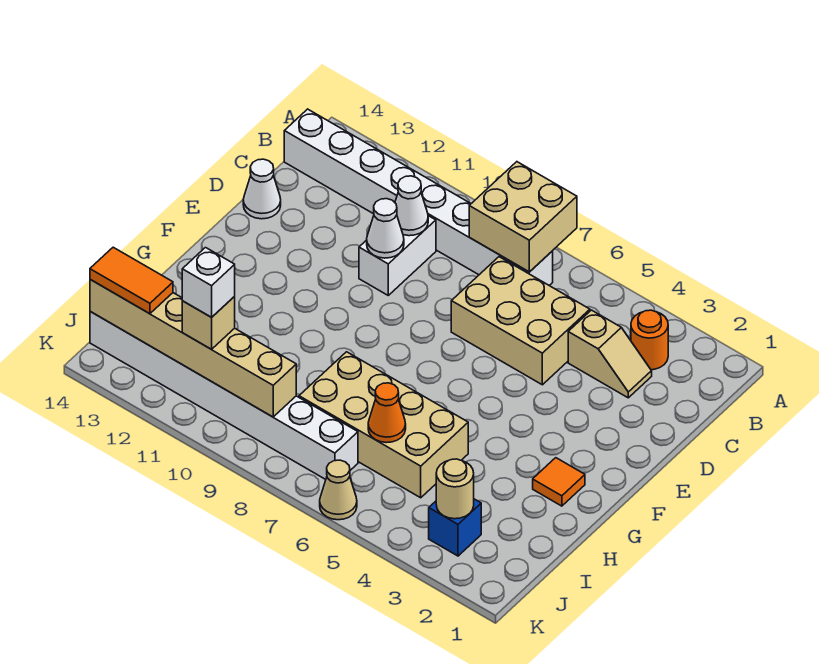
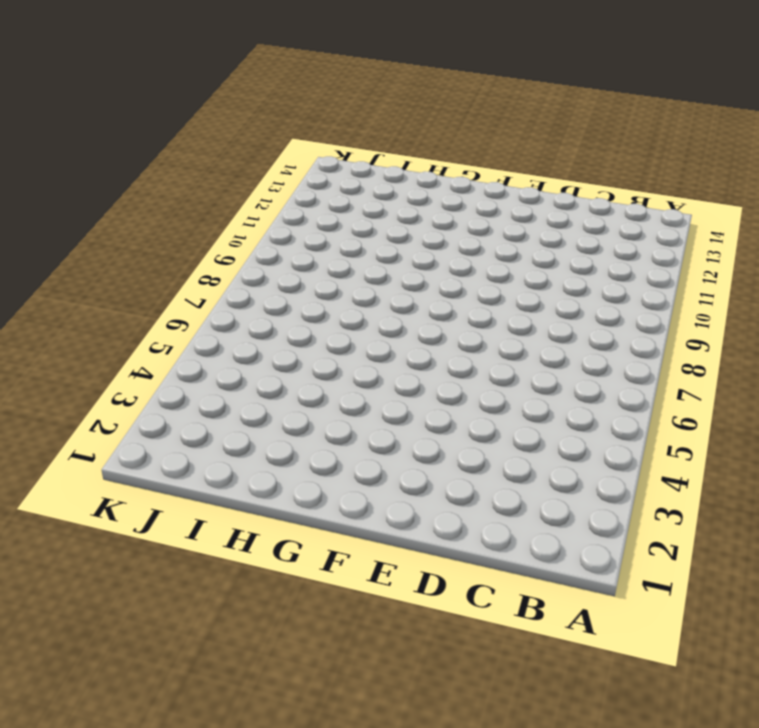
none -> orange round brick B3 level 1
none -> white brick B7:B14 level 1
none -> tan slope C3:C4 level 1 top 4

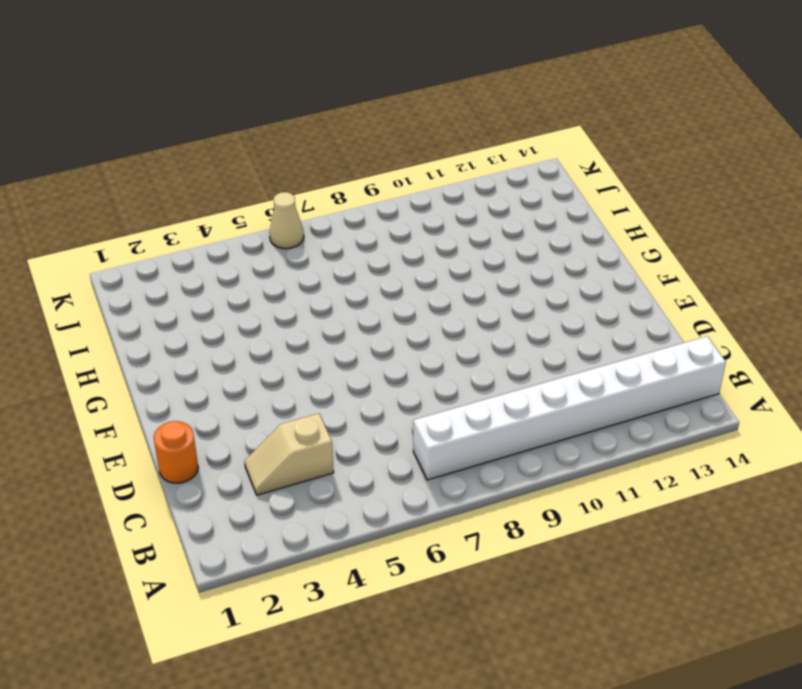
orange round brick D1 level 1 -> orange round brick B3 level 1
none -> tan brick C5:D7 level 1
none -> white brick C10:D10 level 1
none -> white cone D14 level 1

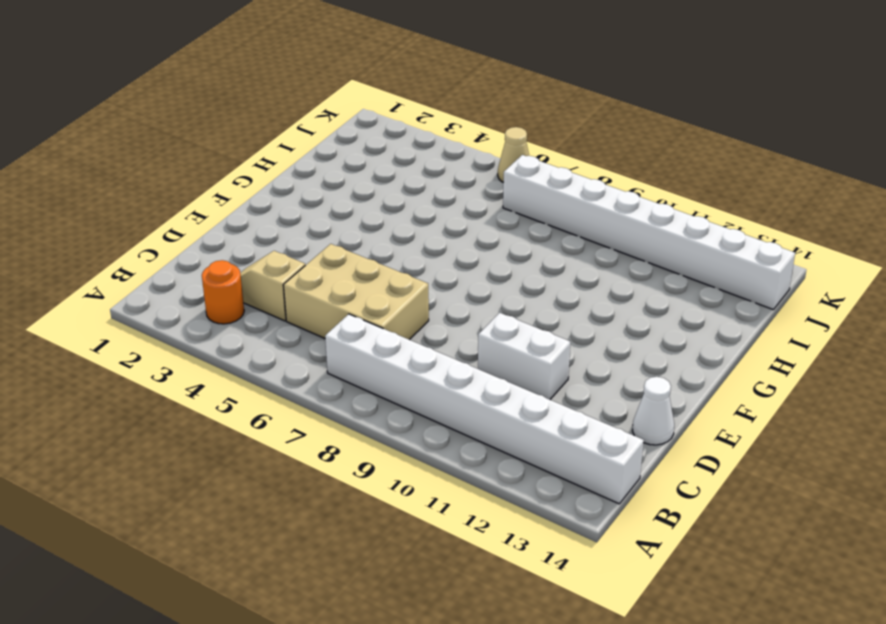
white brick D10:D11 level 1 -> white brick C10:D10 level 1
none -> orange tile G2 level 1
none -> tan brick H5:I8 level 1
none -> blue brick J3 level 1

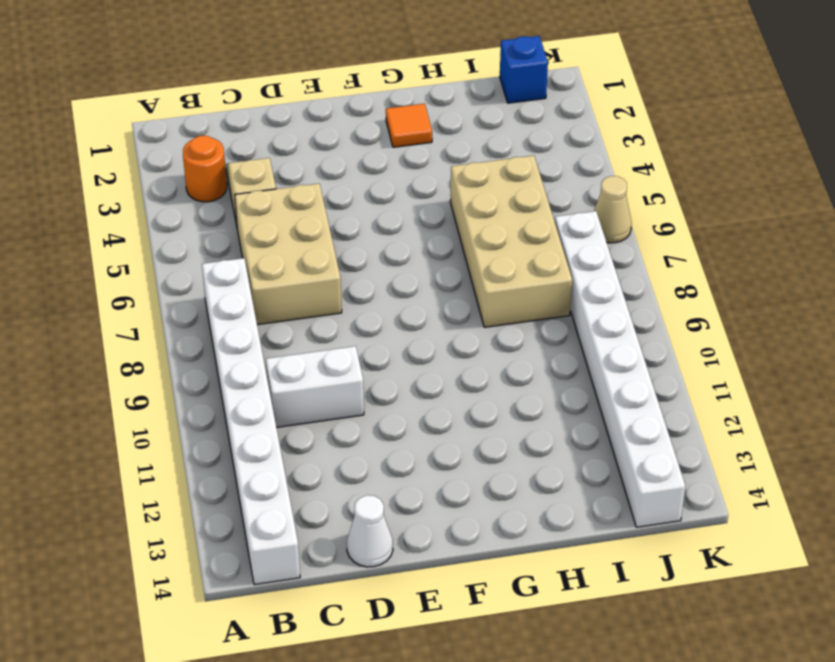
blue brick J1 level 1 -> blue brick J3 level 1
none -> tan brick A7:B8 level 2
none -> white cone C10 level 2
none -> white cone D10 level 2

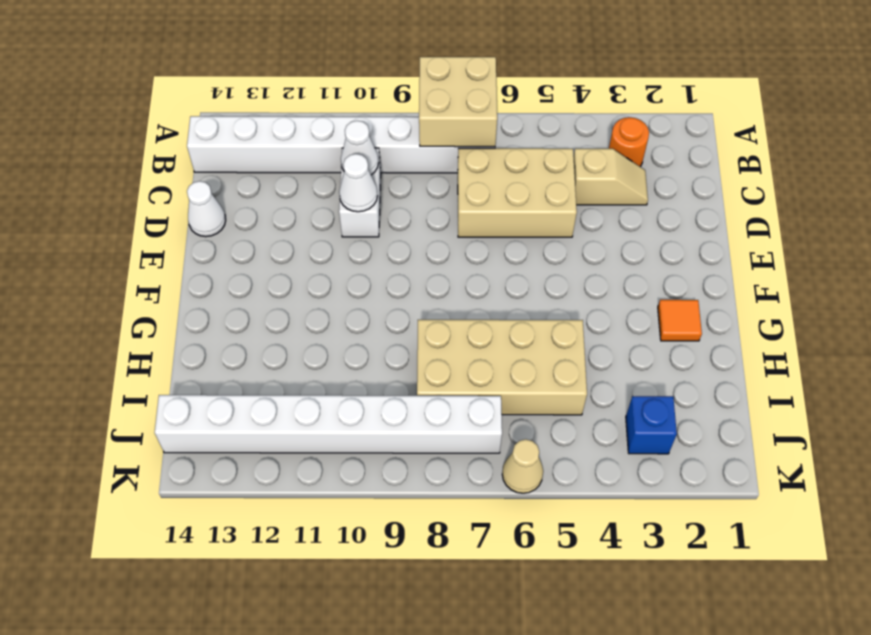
none -> orange cone I6 level 2
none -> tan round brick J3 level 2
none -> tan brick J9:J14 level 2

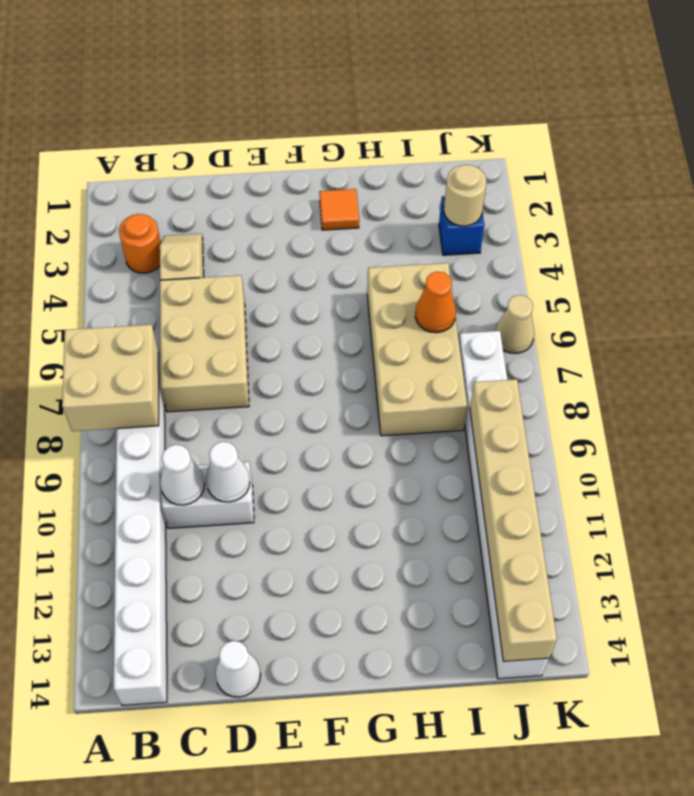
none -> tan brick J11 level 3
none -> orange tile J13:J14 level 3
none -> white brick J11 level 4

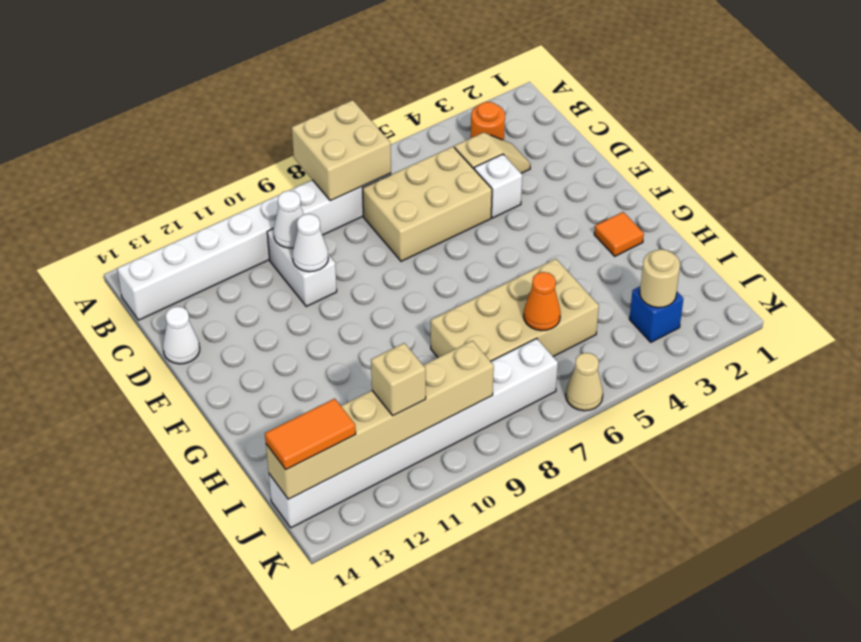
white brick D4 level 1 -> white brick J11 level 4

